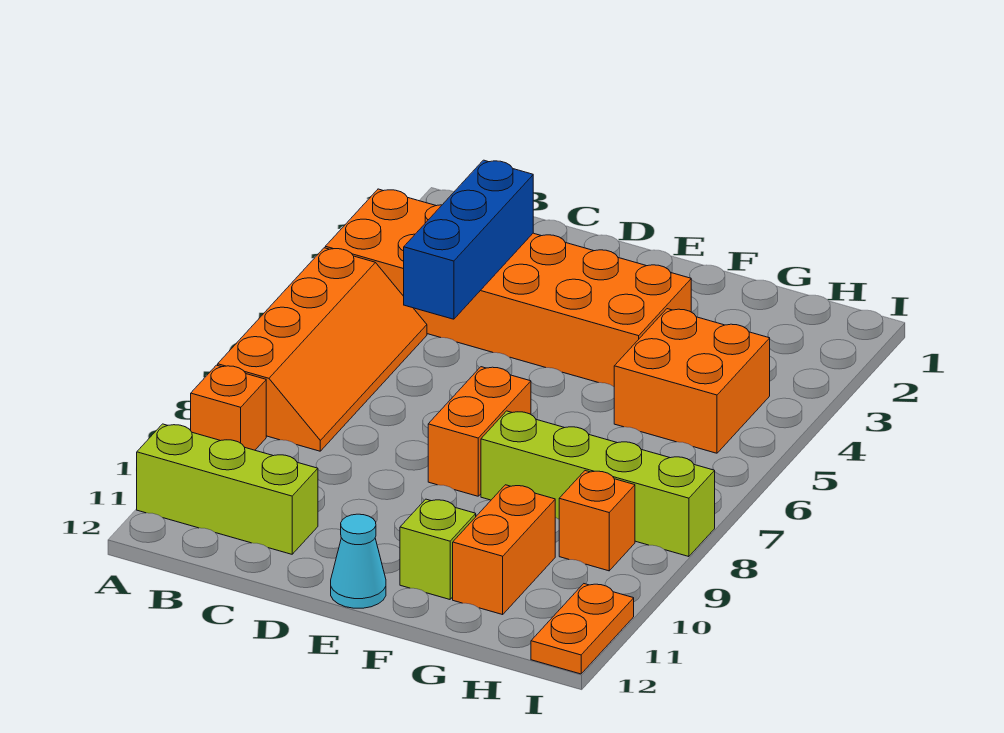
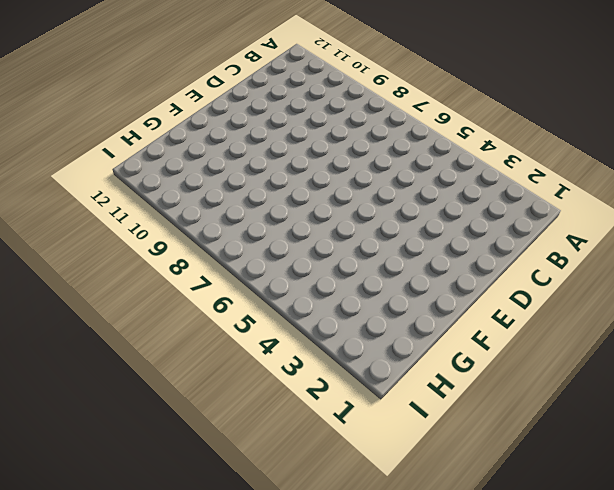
none -> orange brick A3:F4 level 1
none -> orange slope A5:B8 level 1 top A
none -> orange brick A9 level 1

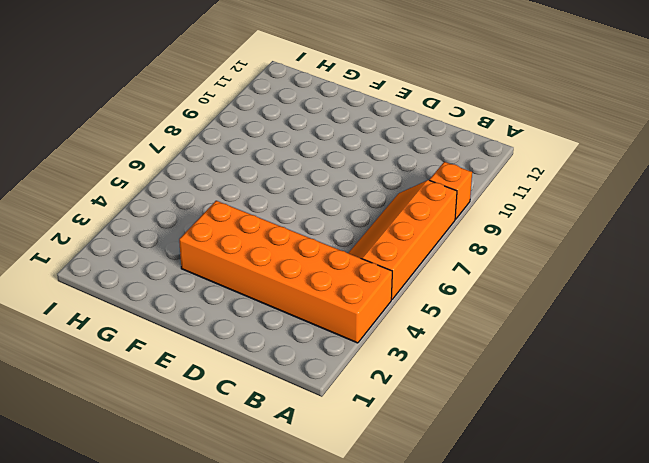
none -> lime brick A11:C11 level 1
none -> orange brick E7:E8 level 1
none -> cyan cone E12 level 1

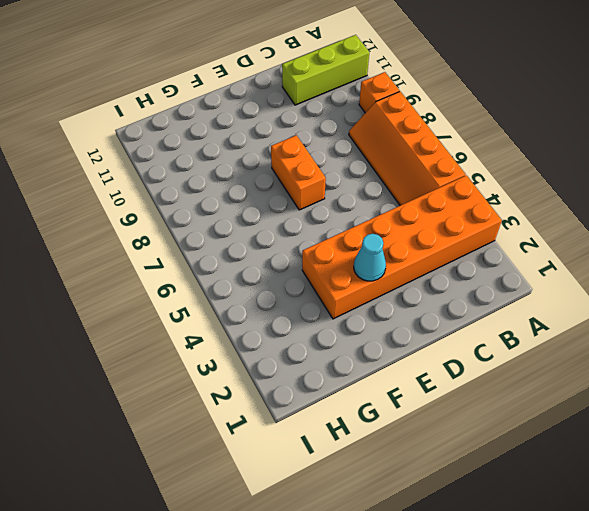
cyan cone E3 level 2 -> cyan cone E12 level 1
none -> lime brick F8:I8 level 1
none -> lime brick F11 level 1
none -> orange brick G4:H5 level 1

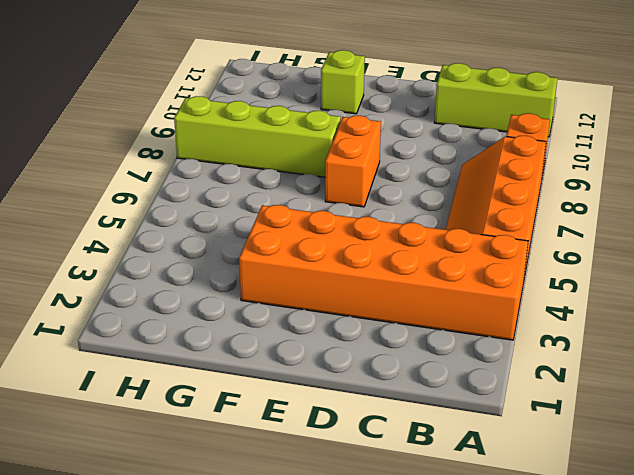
none -> cyan cone E12 level 1
none -> orange brick G4:H5 level 1
none -> orange brick G10:G11 level 1

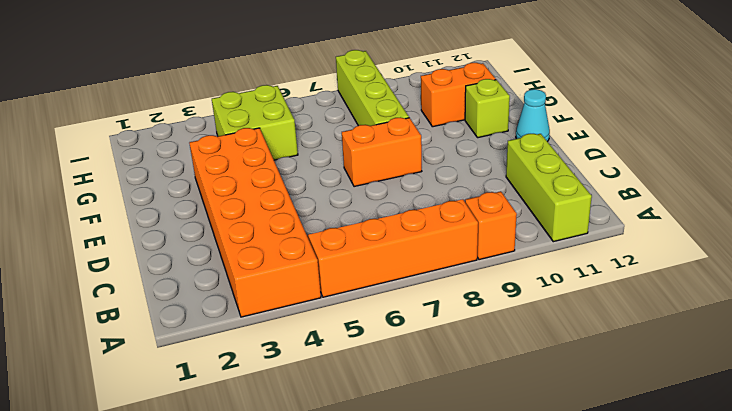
lime brick G4:H5 level 1 -> orange brick G4:H5 level 1
none -> orange brick H9 level 1
none -> orange plate I11:I12 level 1
none -> blue brick C3:C5 level 2

